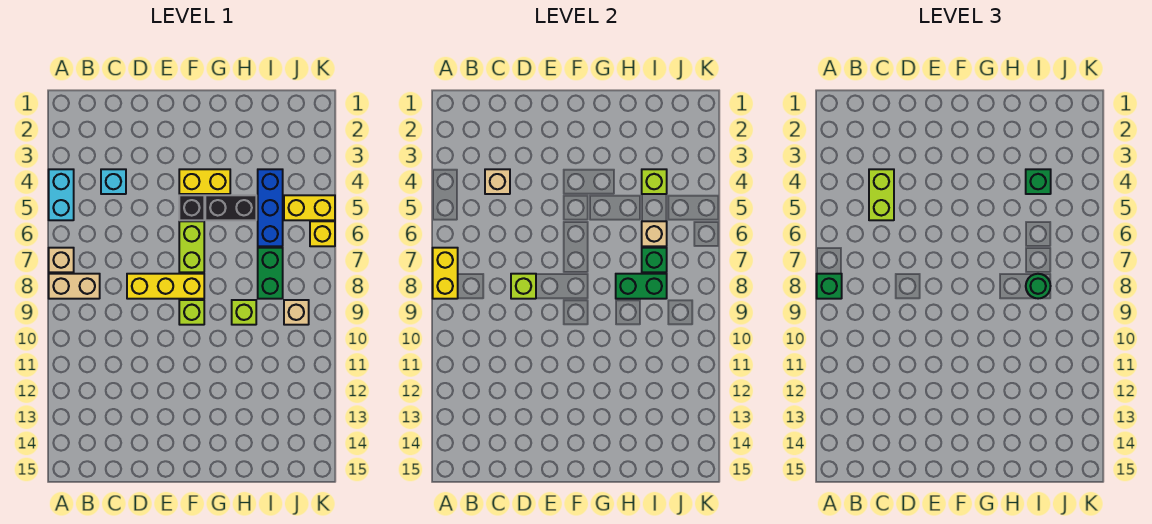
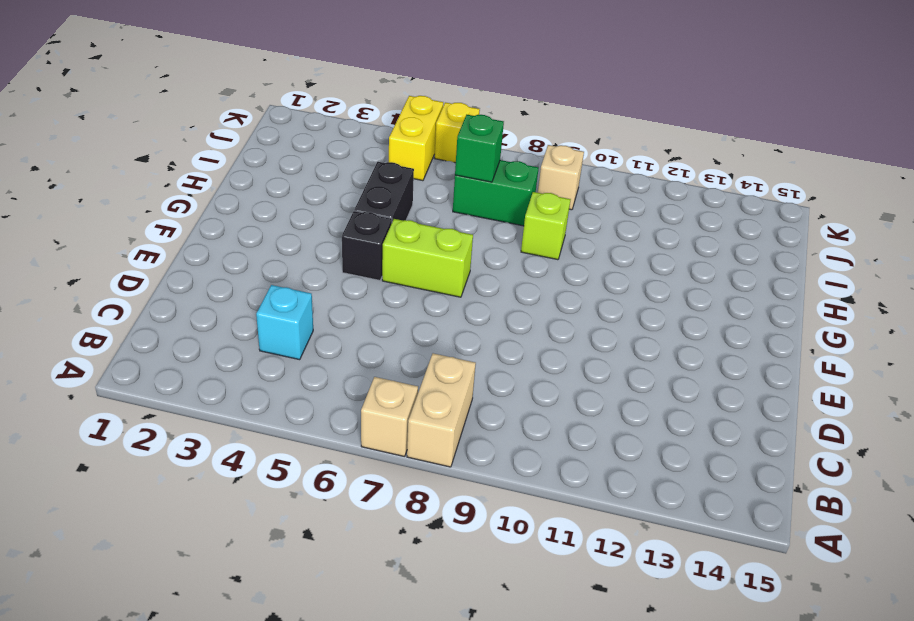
none -> cyan brick A4:A5 level 1
none -> yellow brick D8:F8 level 1
none -> yellow brick F4:G4 level 1

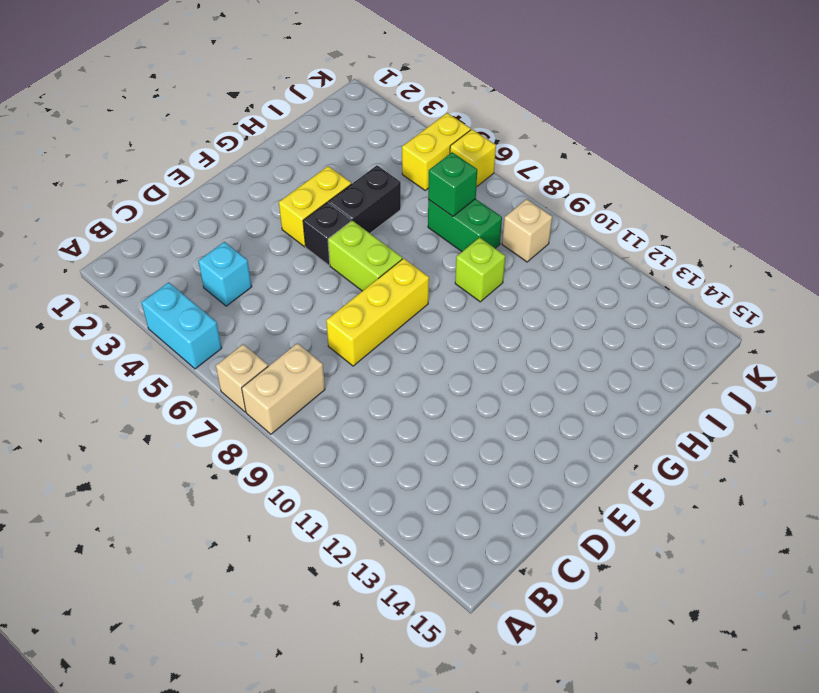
none -> lime brick F9 level 1
none -> blue brick I4:I6 level 1
none -> yellow brick A7:A8 level 2

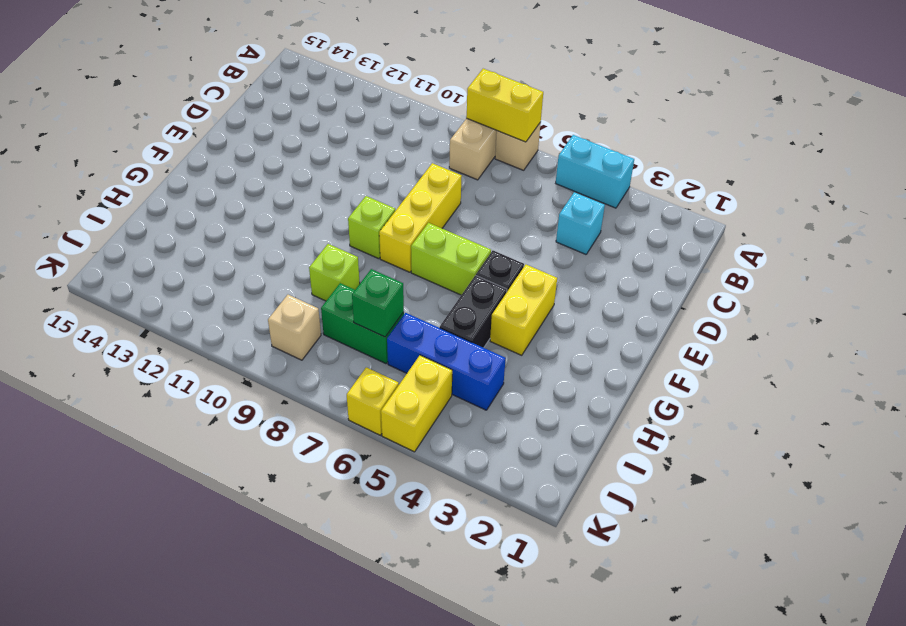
none -> tan brick C4 level 2
none -> lime brick D8 level 2
none -> green brick H8:I8 level 2

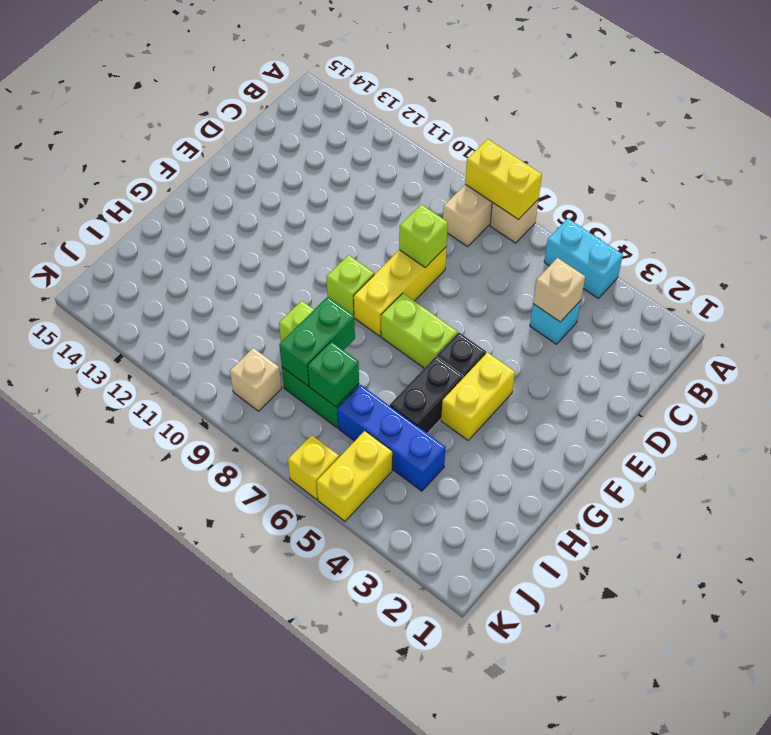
none -> lime brick I4 level 2
none -> tan brick I6 level 2
none -> green brick A8 level 3

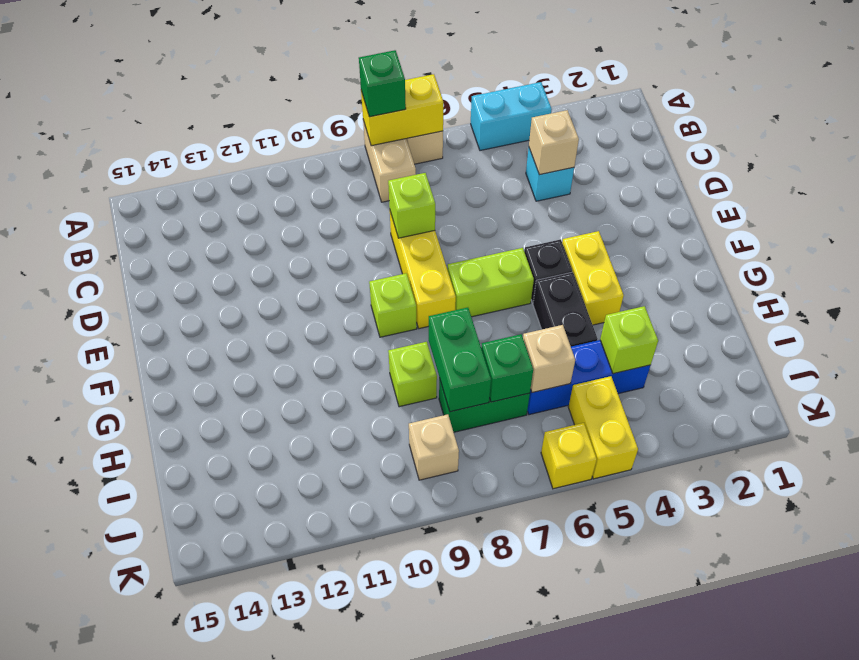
none -> lime brick C4:C5 level 3
none -> green brick I4 level 3
none -> green round brick I8 level 3

